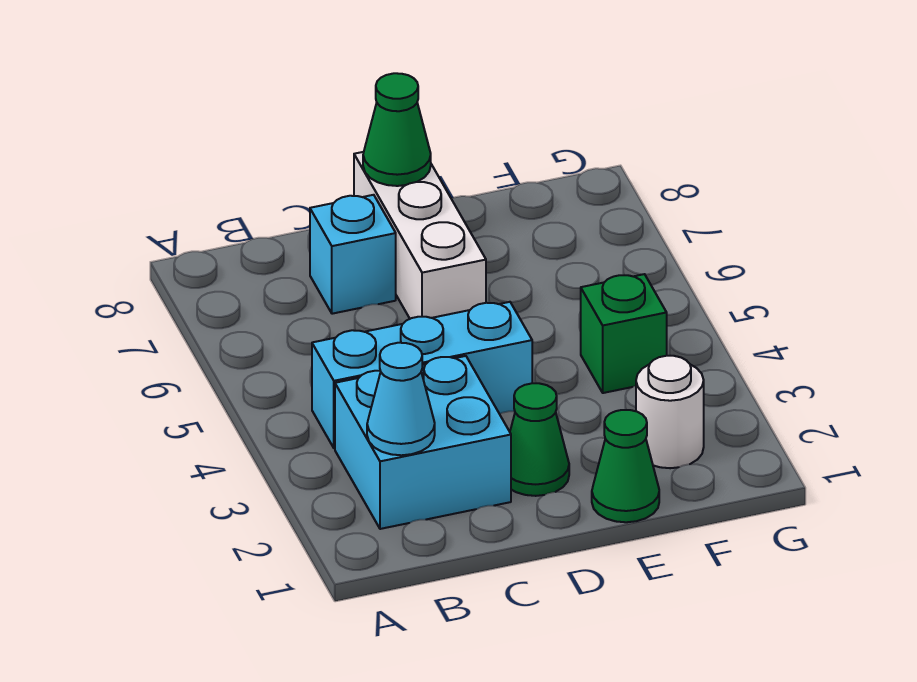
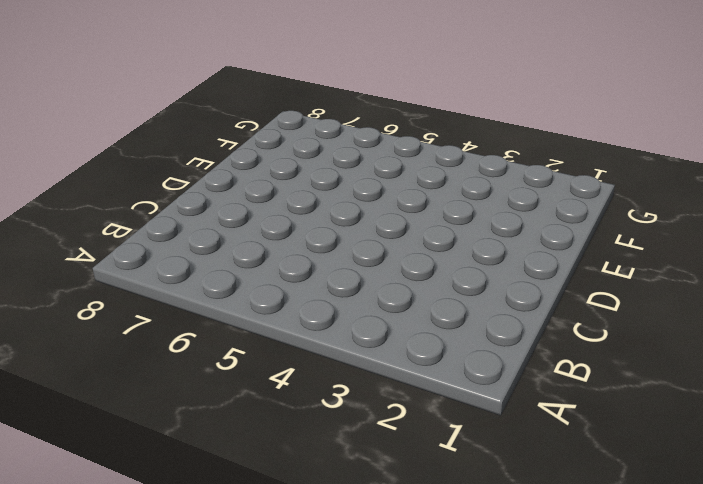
none -> cyan brick B2:C3 level 1
none -> cyan brick B4:D4 level 1

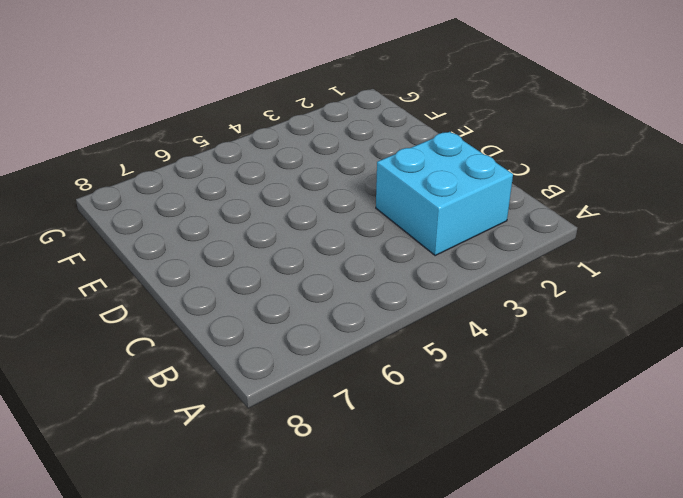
none -> cyan brick B4:D4 level 1
none -> cyan brick C7 level 1

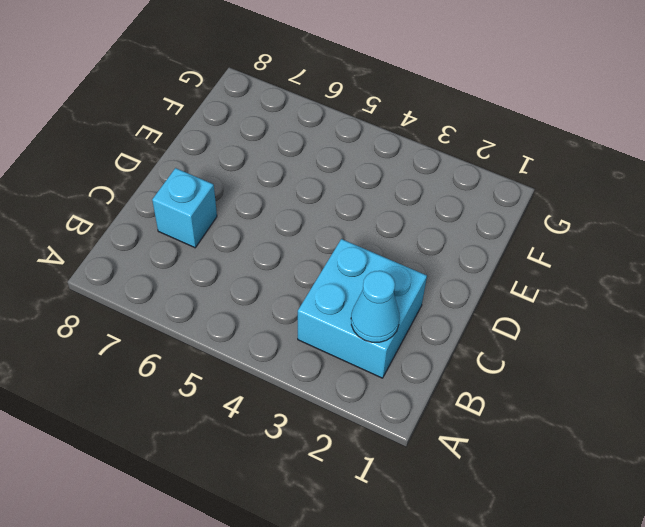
none -> cyan brick B4:D4 level 1
none -> green cone D2 level 1

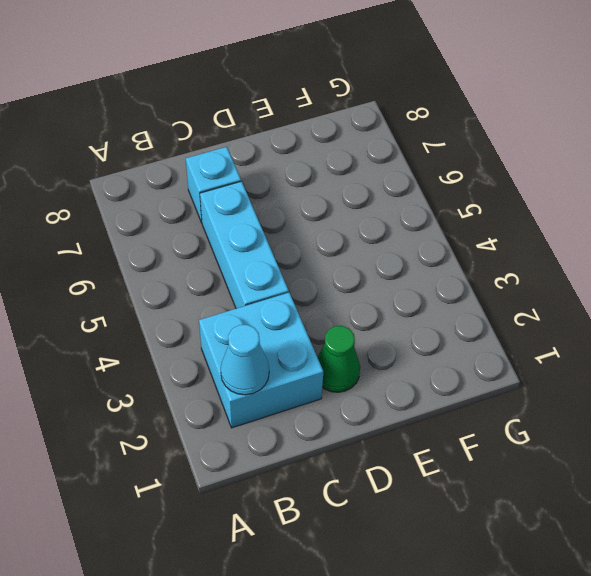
cyan brick C4:C6 level 1 -> cyan brick B4:D4 level 1
none -> white brick D6:D8 level 1
none -> green cone E1 level 1

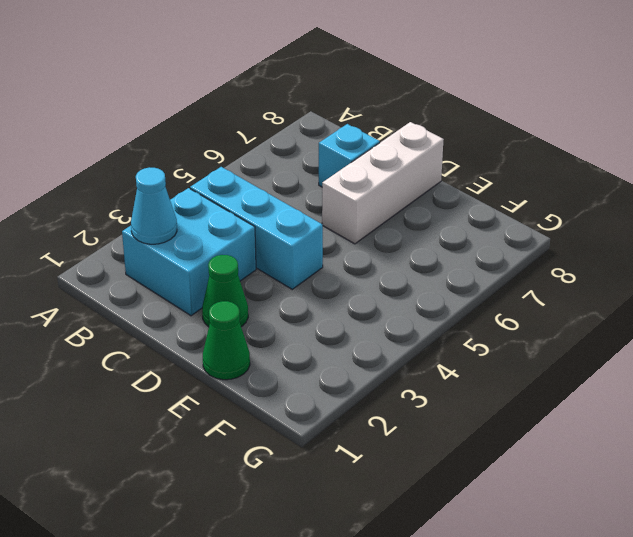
none -> white round brick F2 level 1
none -> green brick F4 level 1

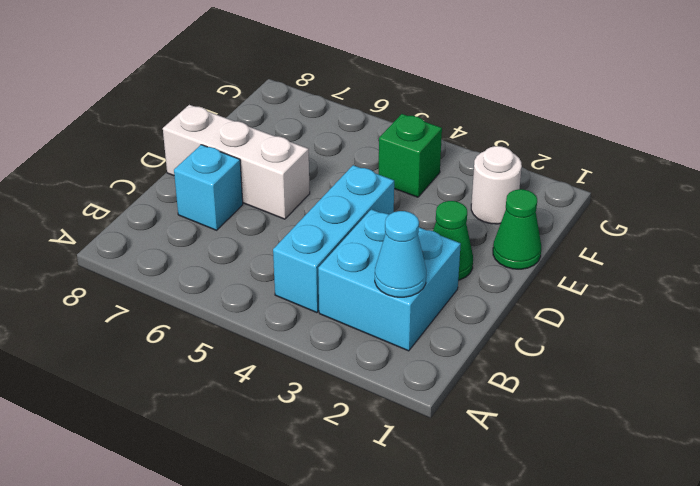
none -> green cone D8 level 2

